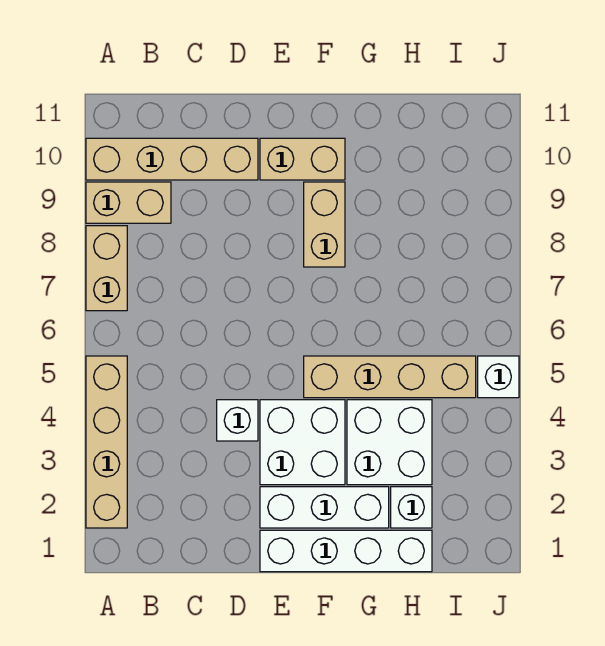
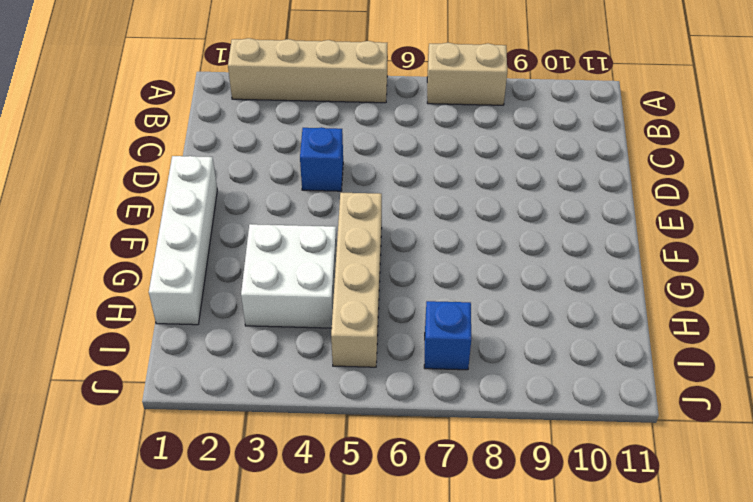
blue brick D4 level 1 -> white brick D4 level 1
blue brick I7 level 1 -> none
none -> tan brick A9:B9 level 1
none -> tan brick A10:D10 level 1
none -> white brick E2:G2 level 1

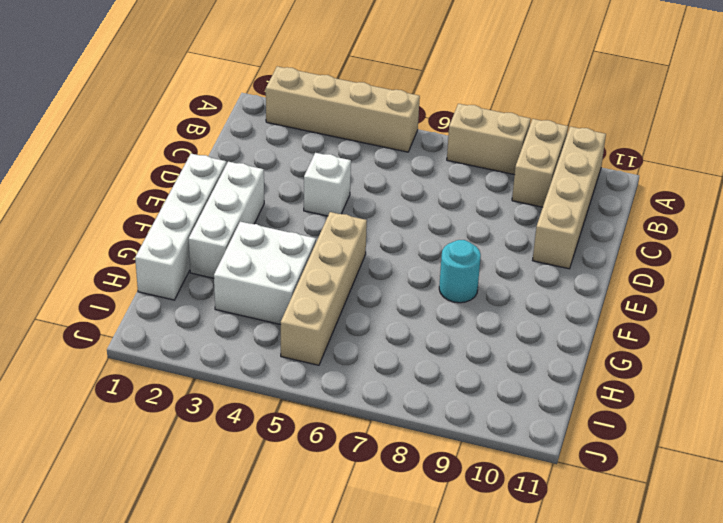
cyan round brick F8 level 1 -> tan brick F8:F9 level 1
none -> white brick E3:F4 level 1
none -> tan brick E10:F10 level 1
none -> white brick H2 level 1

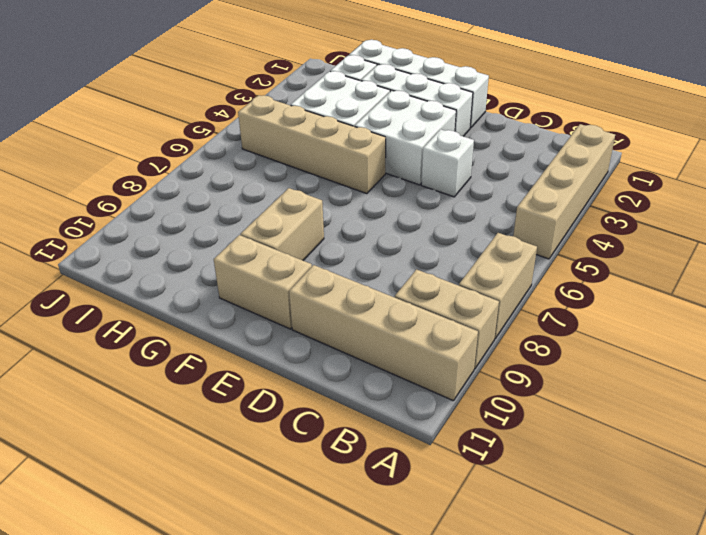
none -> white brick J5 level 1

